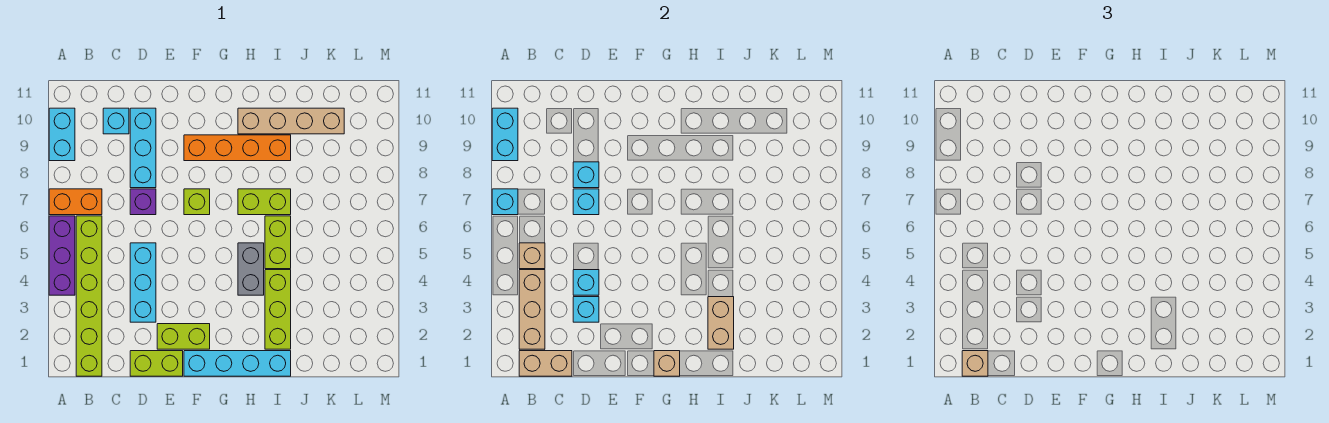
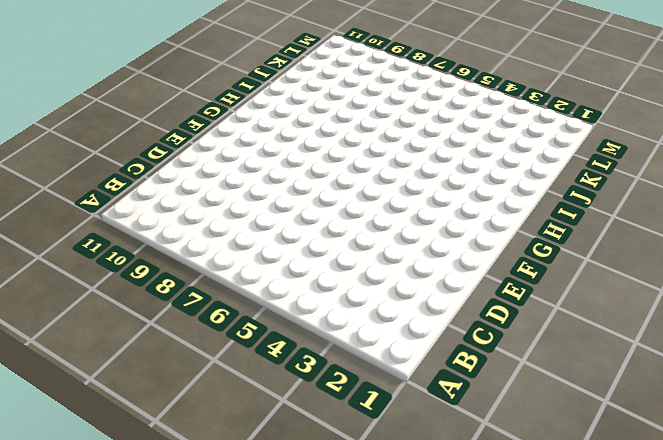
none -> purple brick A4:A6 level 1
none -> orange brick A7:B7 level 1
none -> cyan brick A9:A10 level 1
none -> lime brick B1:B6 level 1

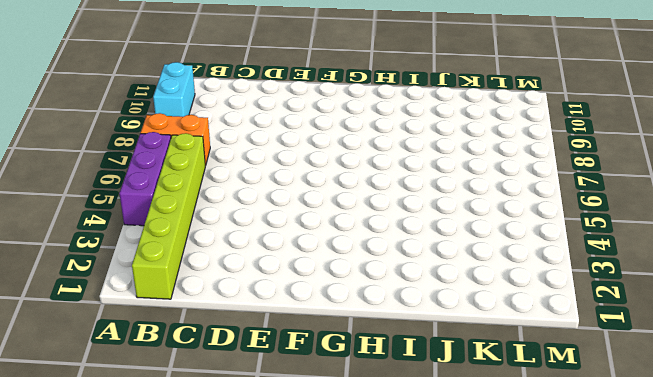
none -> cyan brick C10 level 1
none -> lime brick D1:E1 level 1
none -> cyan brick D3:D5 level 1
none -> purple brick D7 level 1

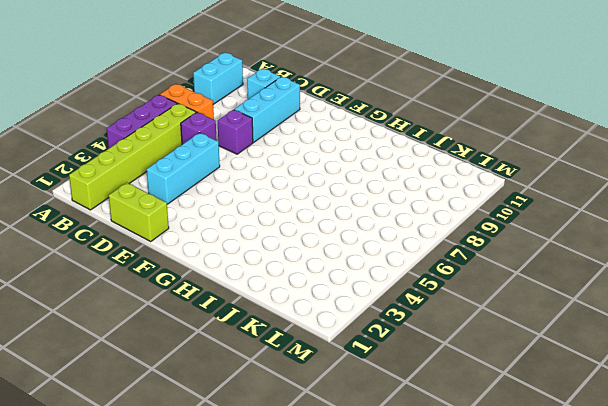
purple brick C6 level 1 -> none
none -> lime brick E2:F2 level 1
none -> cyan brick F1:I1 level 1
none -> lime brick F7 level 1
none -> orange brick F9:I9 level 1

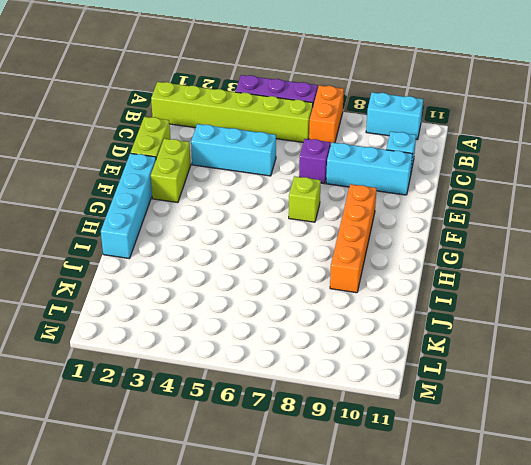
none -> grey brick H4:H5 level 1
none -> lime brick H7:I7 level 1
none -> tan brick H10:K10 level 1
none -> lime brick I2:I4 level 1

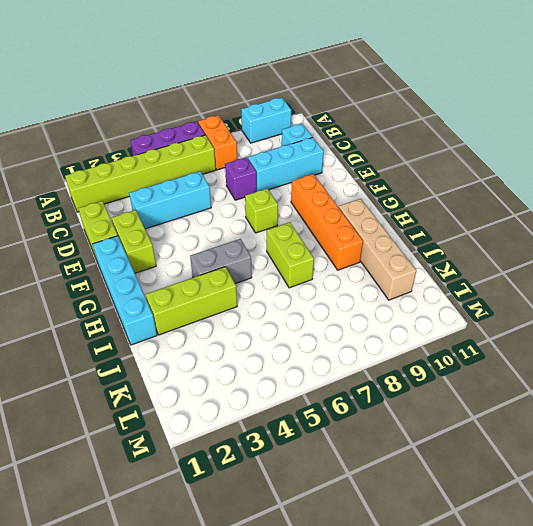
none -> lime brick I5:I6 level 1
none -> cyan brick A7 level 2
none -> cyan brick A9:A10 level 2
none -> tan brick B1:C1 level 2

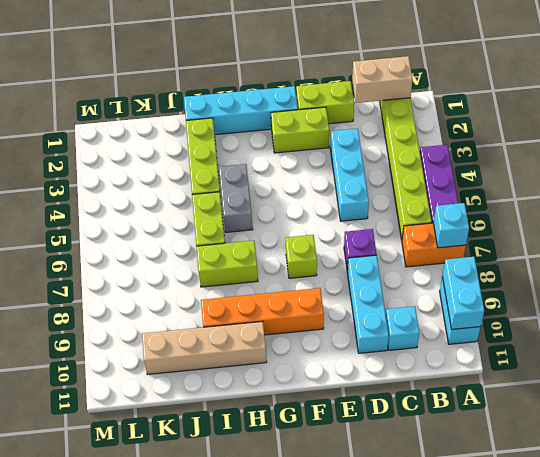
none -> tan brick B2:B4 level 2
none -> tan brick B5 level 2
none -> cyan brick D3 level 2
none -> cyan brick D4 level 2

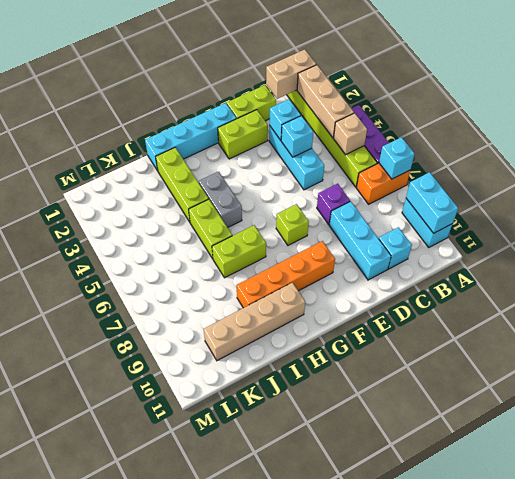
none -> cyan brick D7 level 2
none -> cyan brick D8 level 2
none -> tan brick G1 level 2
none -> tan brick I2:I3 level 2

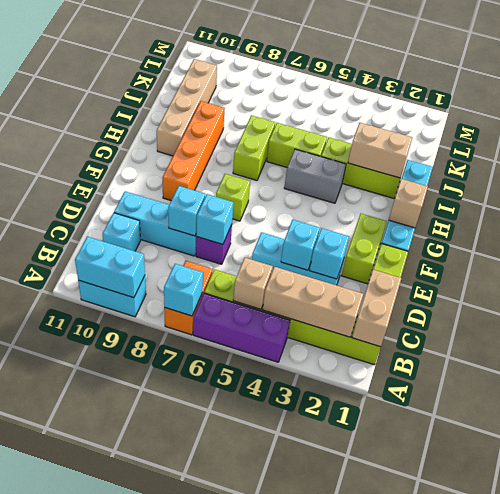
none -> tan brick B1 level 3

